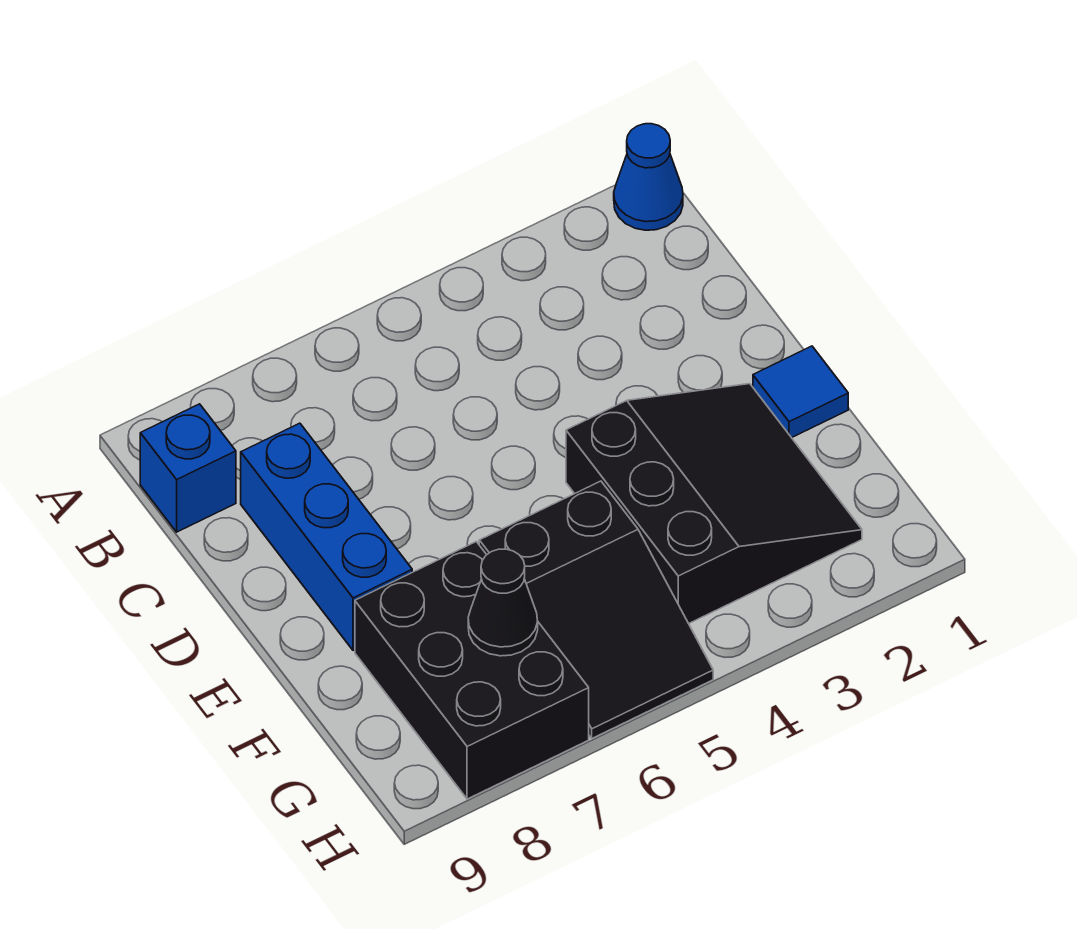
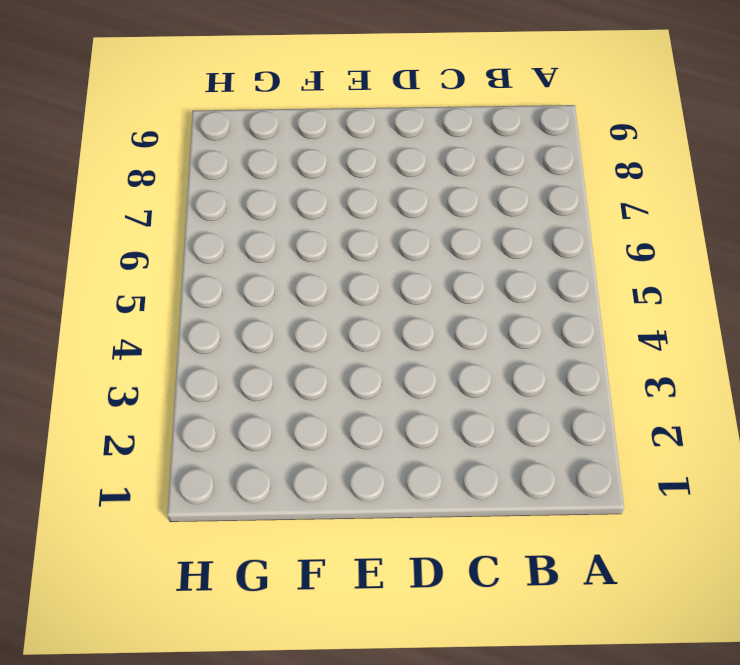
none -> blue cone A1 level 1
none -> blue brick B9 level 1

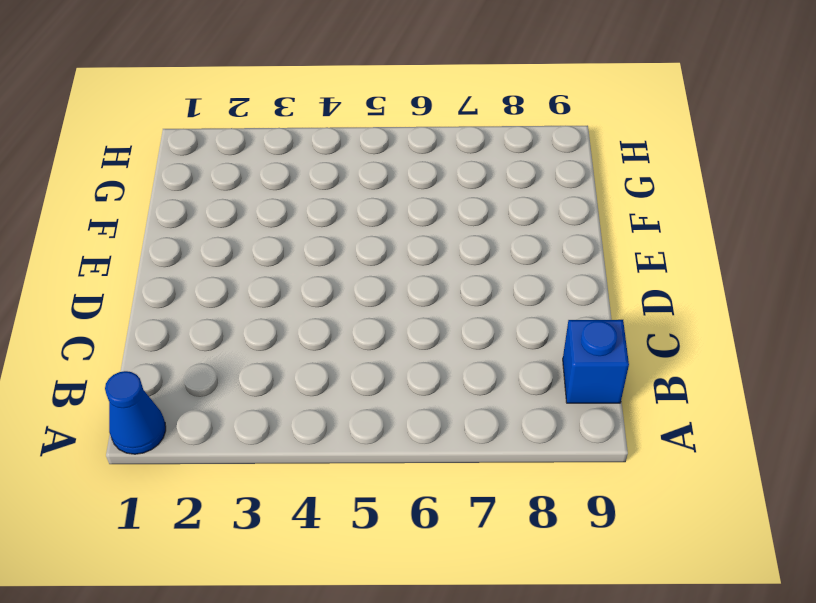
none -> blue brick C8:E8 level 1
none -> blue tile E1 level 1

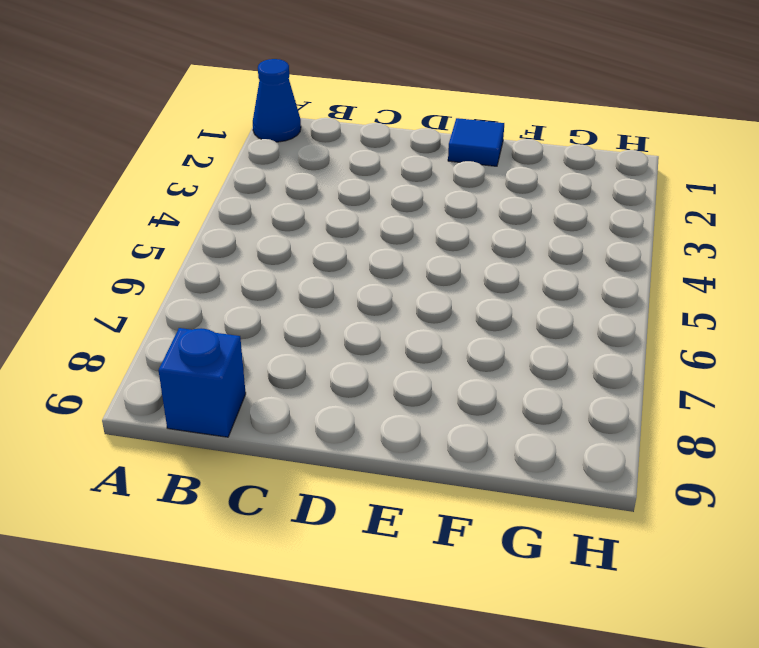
none -> blue brick C8:E8 level 1
none -> black slope E2:G4 level 1 top 4

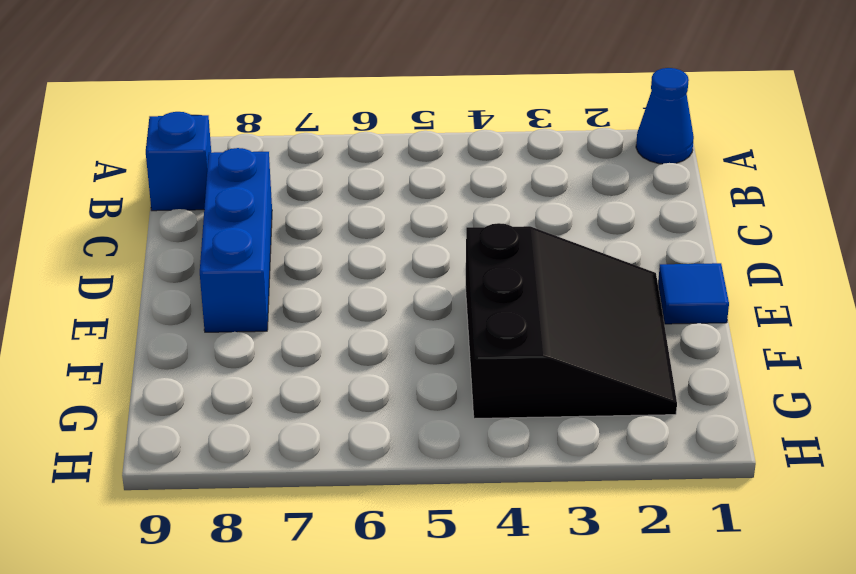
none -> black slope F5:H6 level 1 top F
none -> black brick F7:H8 level 1

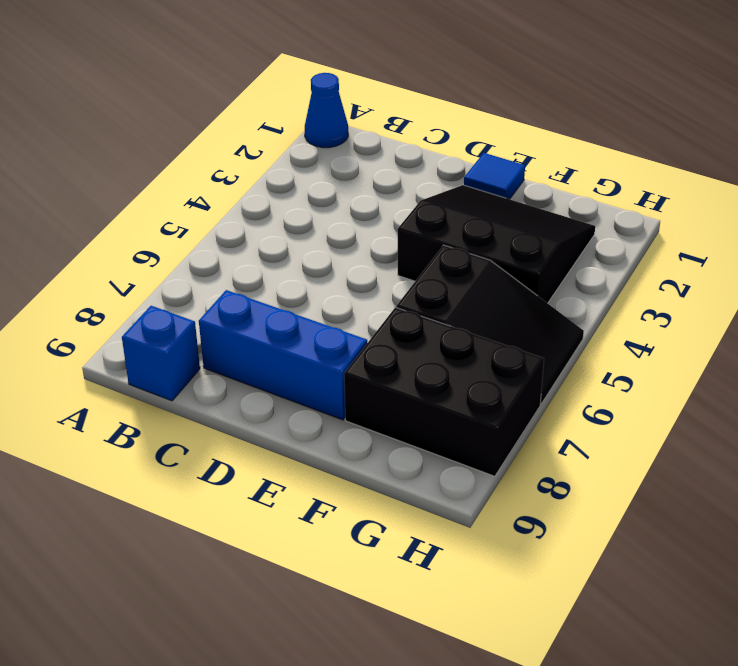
none -> black cone G7 level 2

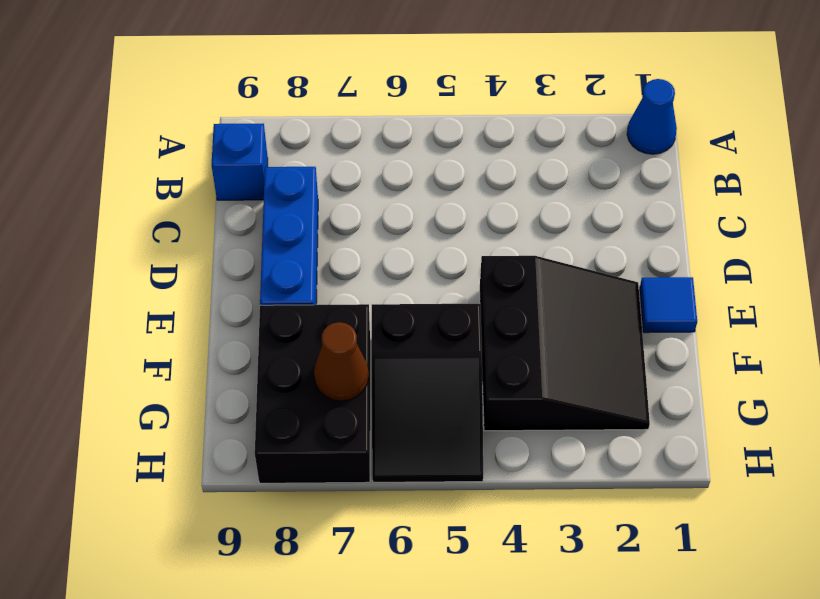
brown cone G7 level 2 -> black cone G7 level 2

